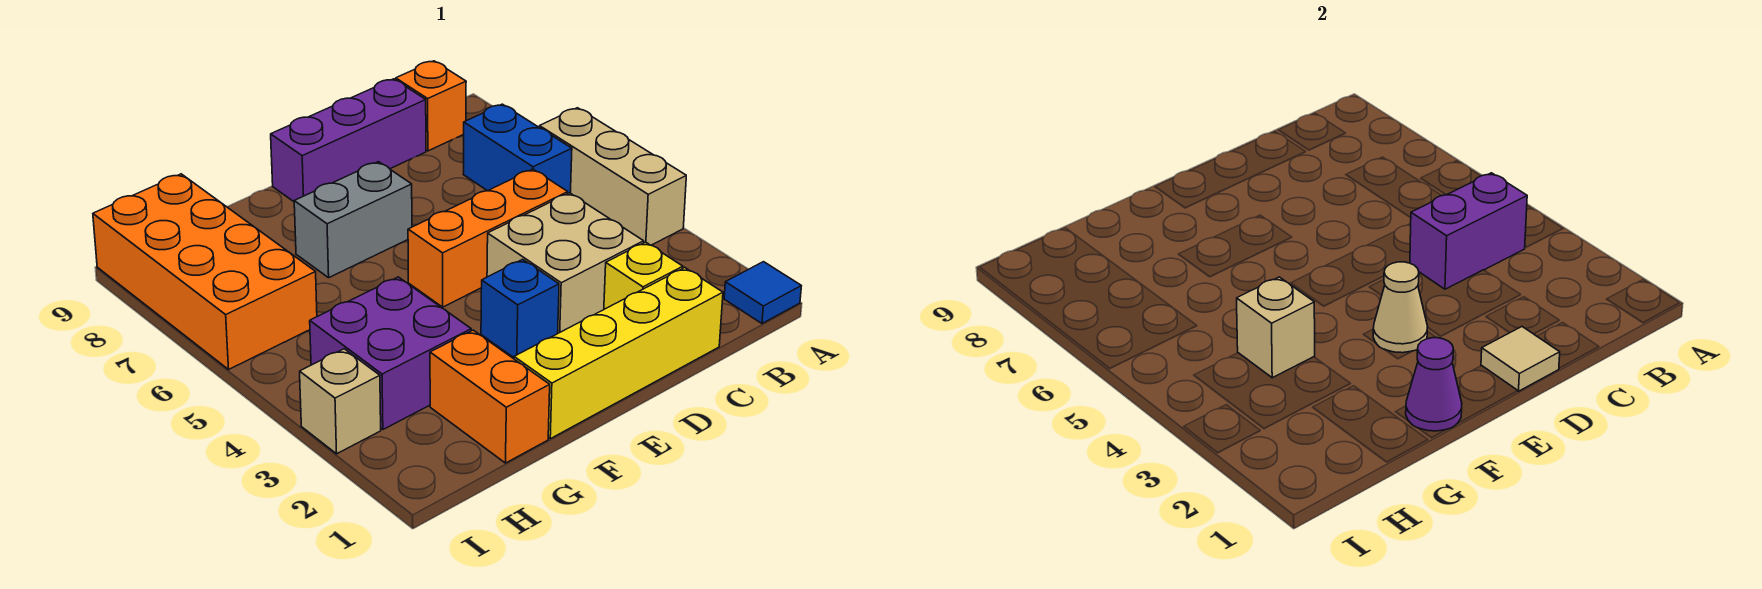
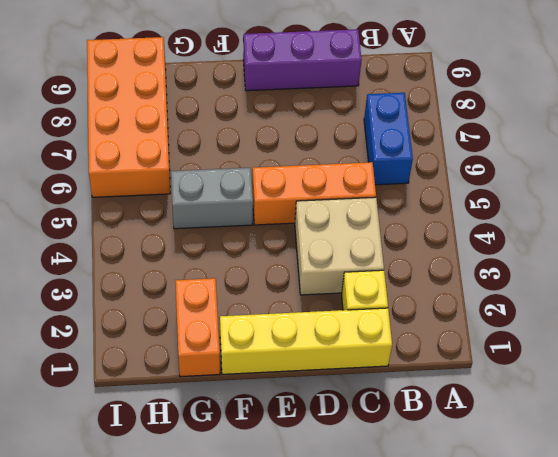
grey brick F5:G5 level 1 -> grey brick E7:F7 level 1
none -> blue tile A1 level 1
none -> tan brick A4:A6 level 1
none -> orange brick B9 level 1

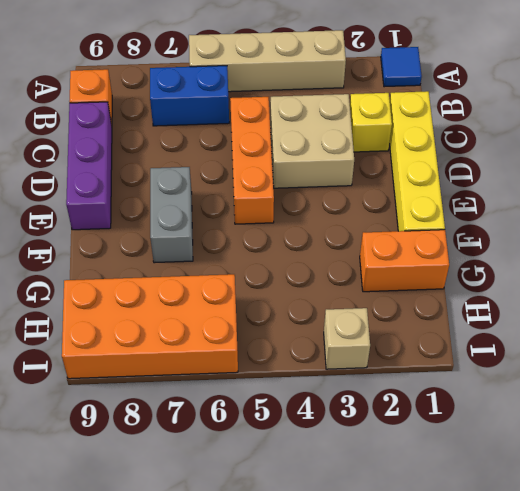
tan brick A3:A6 level 1 -> tan brick A4:A6 level 1
none -> blue brick E3 level 1
none -> purple brick G3:H4 level 1
none -> purple brick B4:C4 level 2

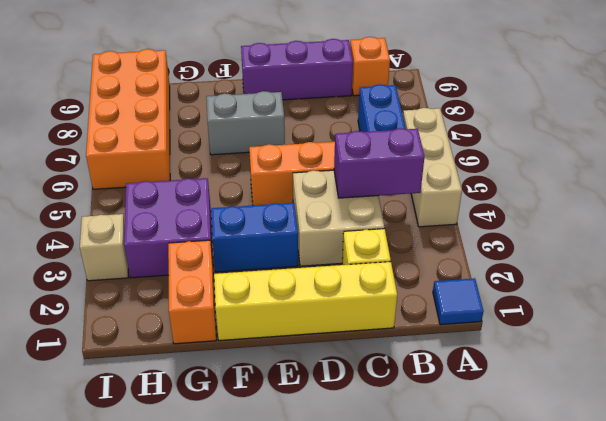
blue brick E3:F3 level 1 -> blue brick E3 level 1
none -> tan tile D1 level 2
none -> tan cone E3 level 2
none -> purple cone F1 level 2

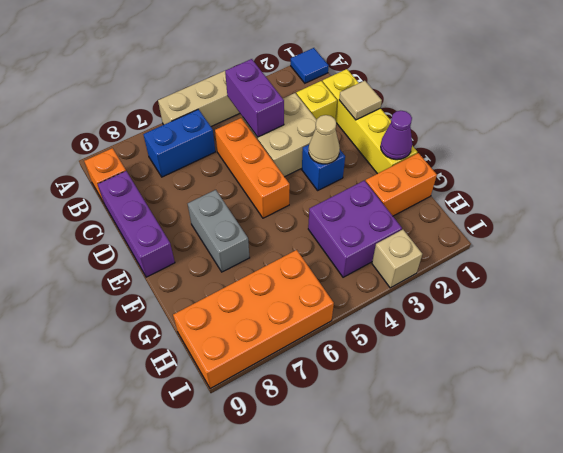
none -> tan brick G4 level 2

